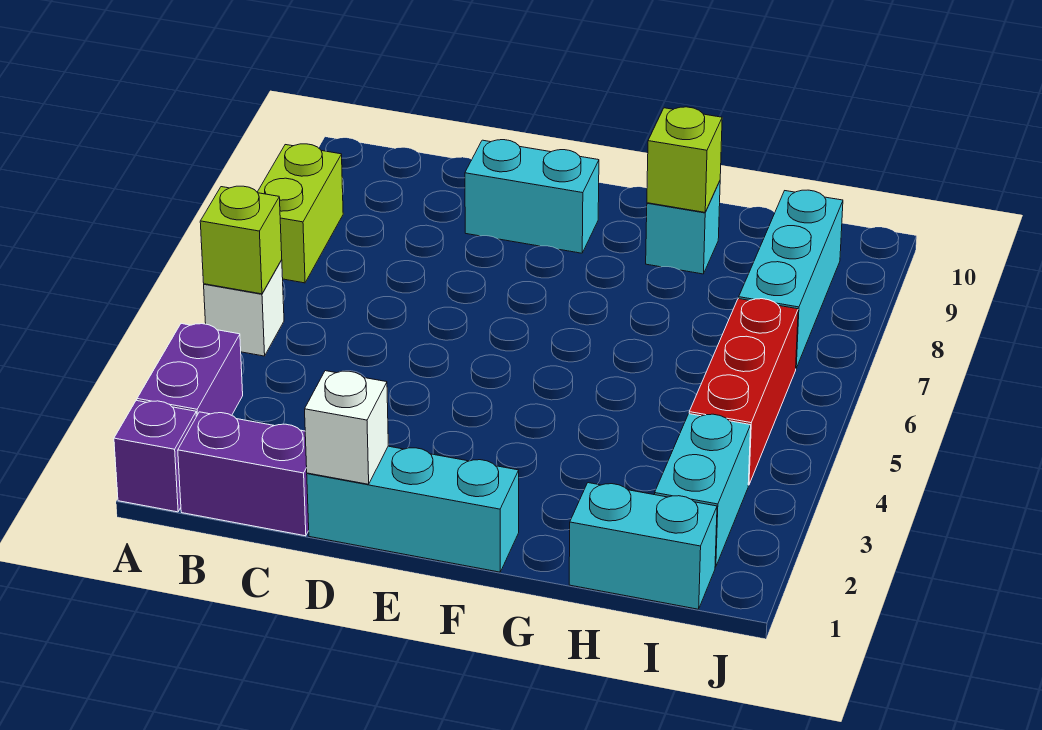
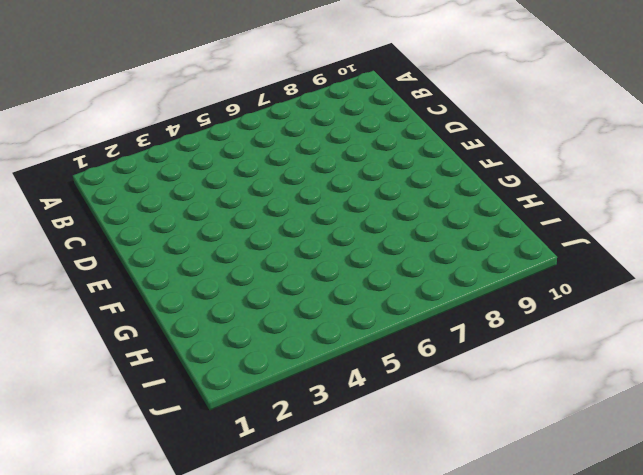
none -> purple brick A1 level 1
none -> purple brick A2:A3 level 1
none -> white brick A5 level 1

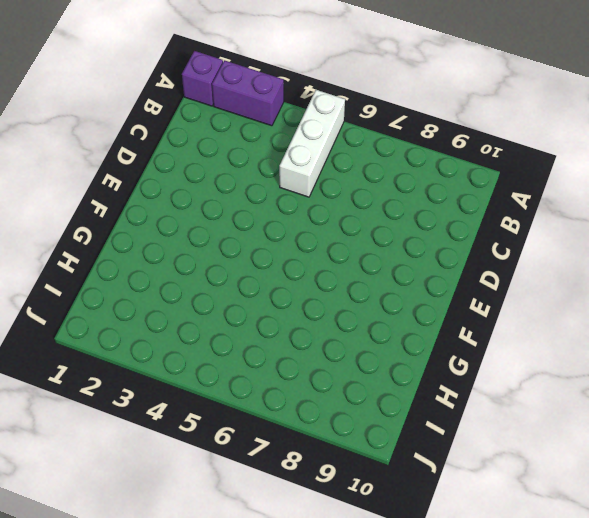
white brick A5:C5 level 1 -> white brick A5 level 1
none -> lime brick A7:A8 level 1
none -> purple brick B1:C1 level 1
none -> cyan brick D1:F1 level 1

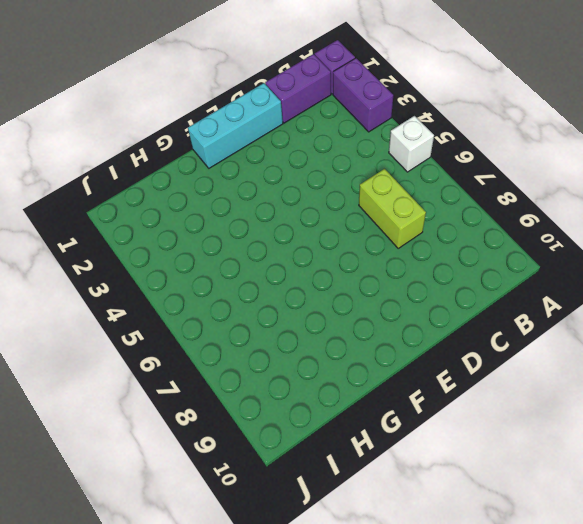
lime brick C6:C7 level 1 -> lime brick A7:A8 level 1
none -> cyan brick D9:E9 level 1
none -> cyan brick G9 level 1
none -> cyan brick H1:I1 level 1

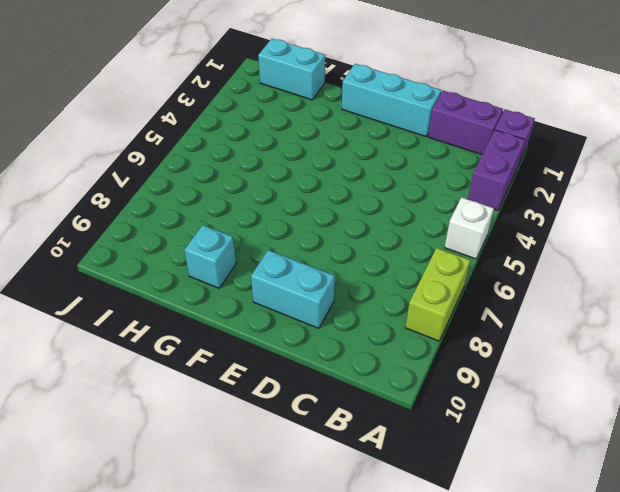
none -> cyan brick I2:I3 level 1
none -> red brick I4:I6 level 1
none -> cyan brick I7:I9 level 1

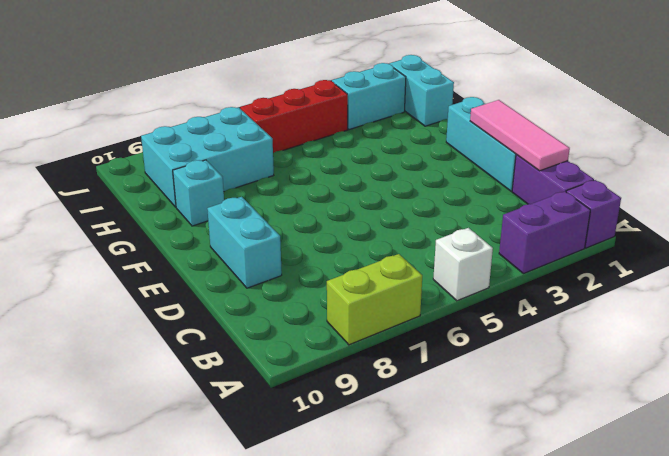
pink tile C1:E1 level 2 -> white brick D1 level 2
cyan brick H7:I9 level 1 -> cyan brick I7:I9 level 1
none -> lime brick A5 level 2
none -> lime brick G9 level 2

